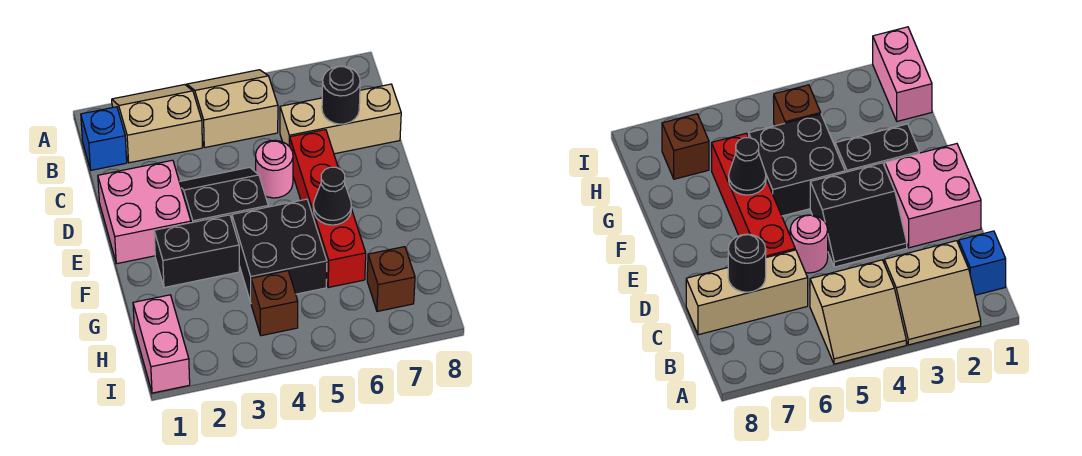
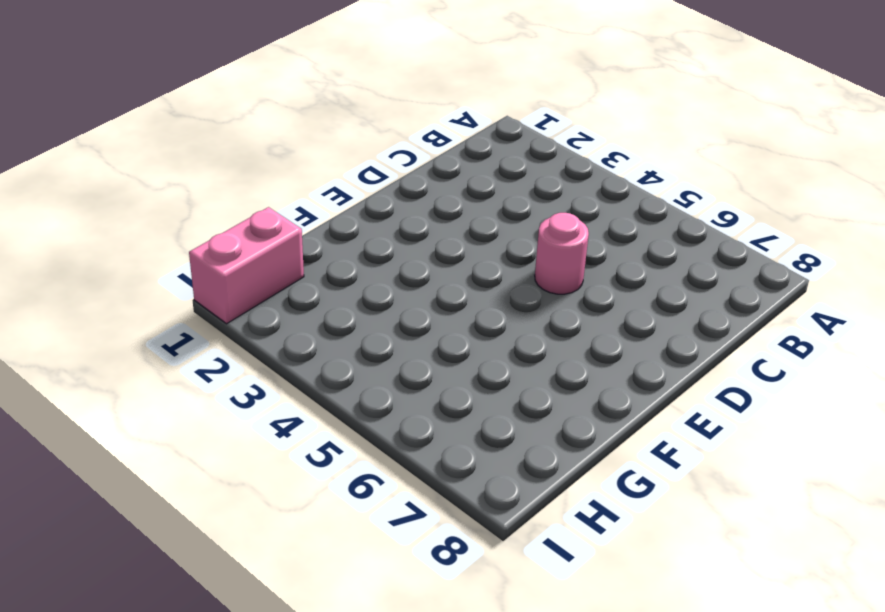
none -> tan slope A2:B3 level 1 top B
none -> tan slope A4:B5 level 1 top B
none -> blue brick B1 level 1

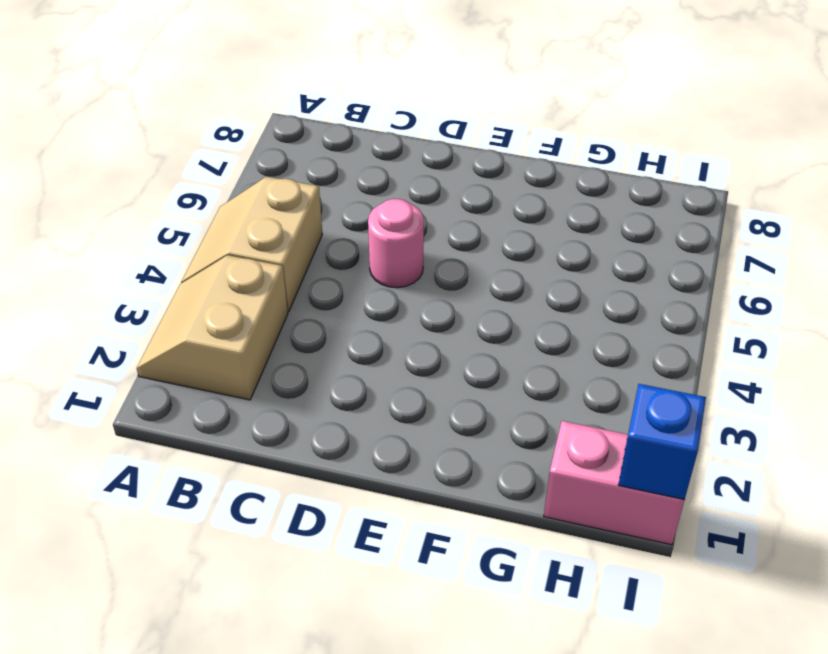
blue brick I1 level 2 -> blue brick B1 level 1
none -> tan brick C6:C8 level 1
none -> pink brick D1:E2 level 1
none -> black slope D3:E4 level 1 top E

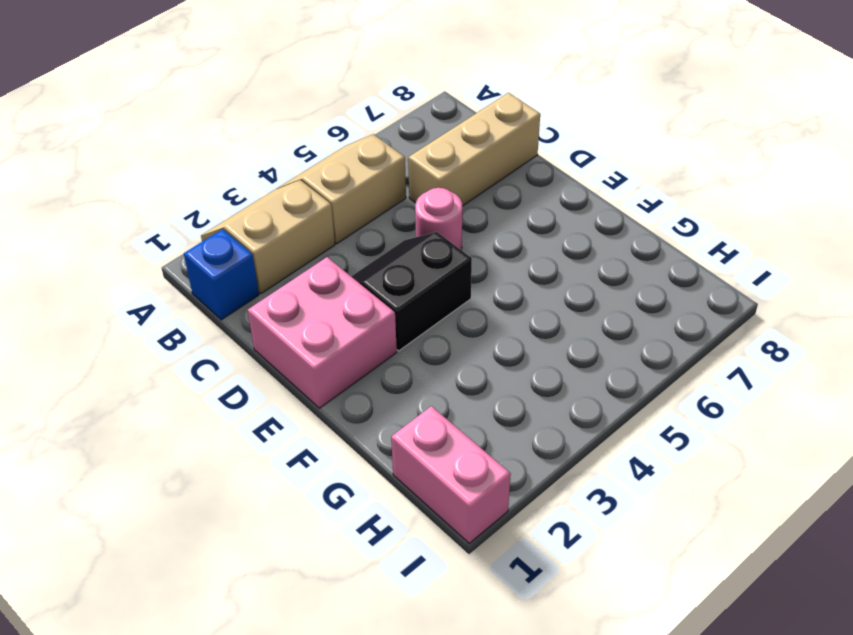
none -> red brick D6:G6 level 1
none -> black brick F2:F3 level 1
none -> black brick F4:G5 level 1

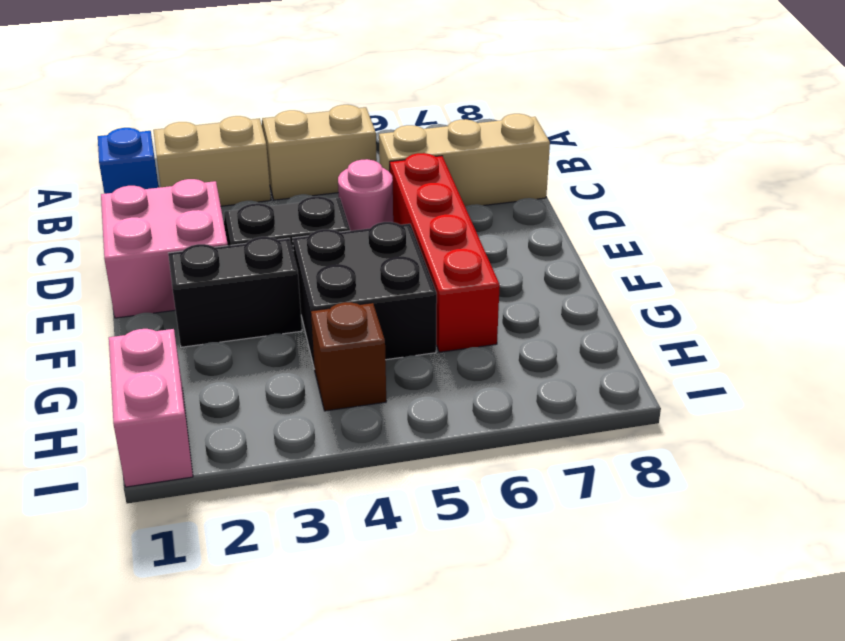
none -> brown brick H7 level 1
none -> black round brick C7 level 2
none -> black cone F6 level 2

